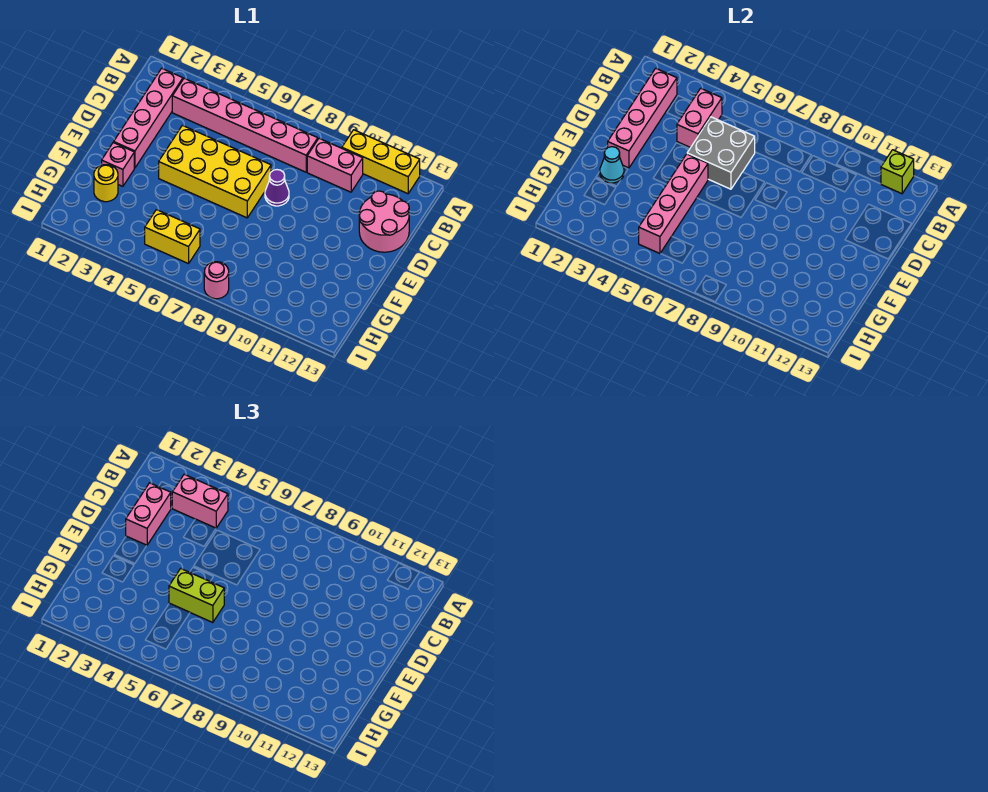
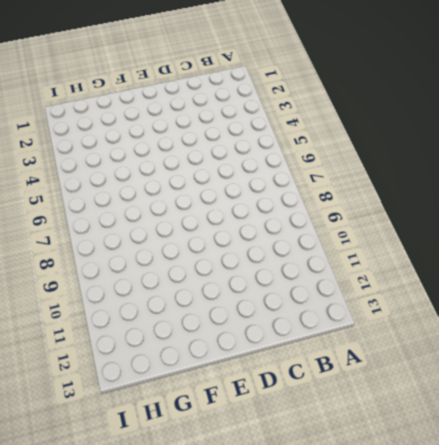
none -> yellow brick A10:A12 level 1
none -> pink brick B2:E2 level 1
none -> pink brick B3:B8 level 1

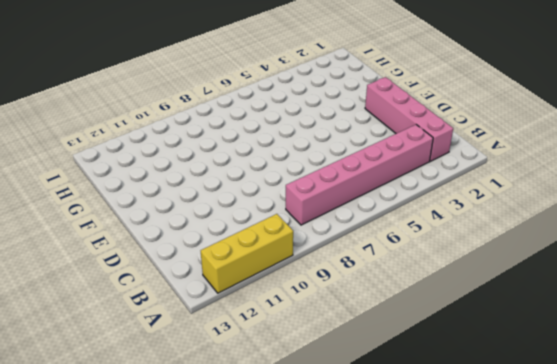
none -> pink brick B9:B10 level 1
none -> pink round brick C12:D13 level 1
none -> yellow brick D4:E7 level 1

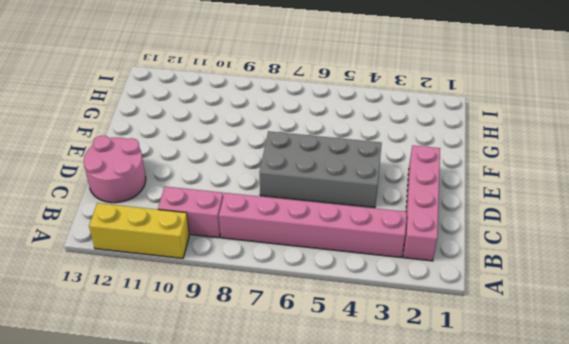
grey brick D4:E7 level 1 -> yellow brick D4:E7 level 1
none -> purple cone D8 level 1
none -> pink brick F2 level 1
none -> yellow round brick G2 level 1

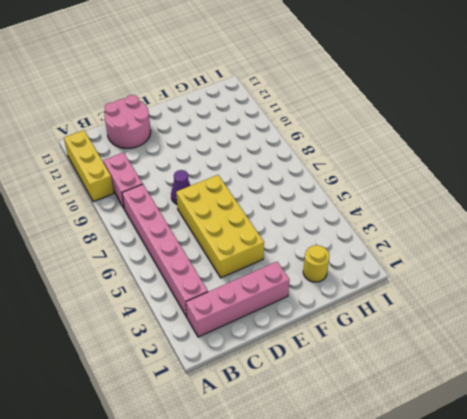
none -> pink brick F2 level 1
none -> yellow brick H5:H6 level 1
none -> pink round brick I8 level 1

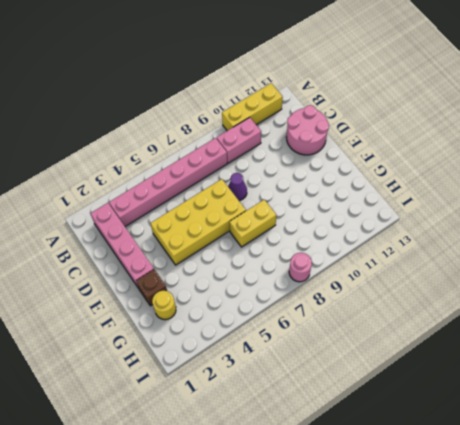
brown brick F2 level 1 -> pink brick F2 level 1
yellow brick F7:F8 level 1 -> yellow brick H5:H6 level 1
none -> lime brick A12 level 2
none -> pink brick B2:E2 level 2
none -> pink brick B4:C4 level 2

